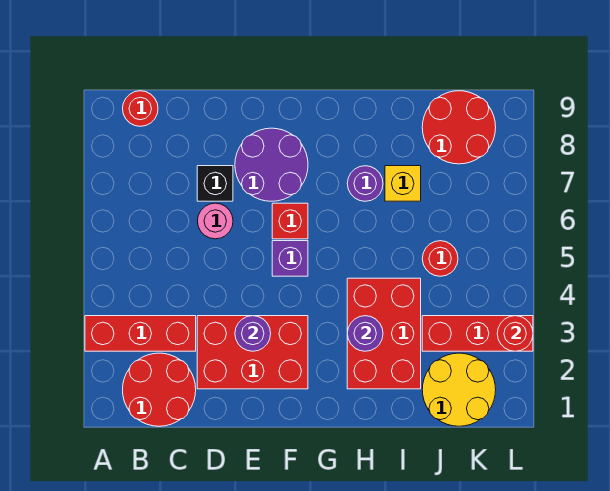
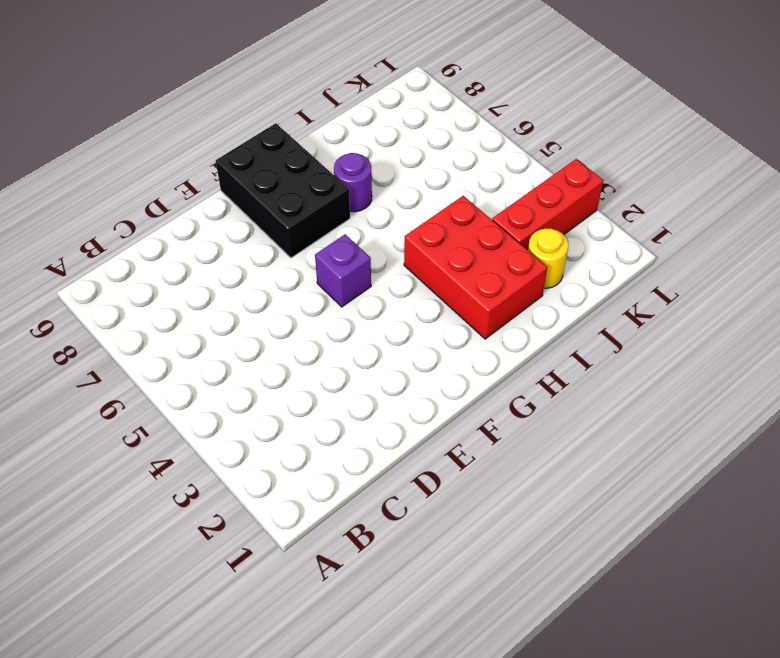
black brick F7:G9 level 1 -> purple round brick E7:F8 level 1
yellow round brick J2 level 1 -> yellow round brick J1:K2 level 1
none -> red brick A3:C3 level 1
none -> red round brick B1:C2 level 1
none -> red round brick B9 level 1

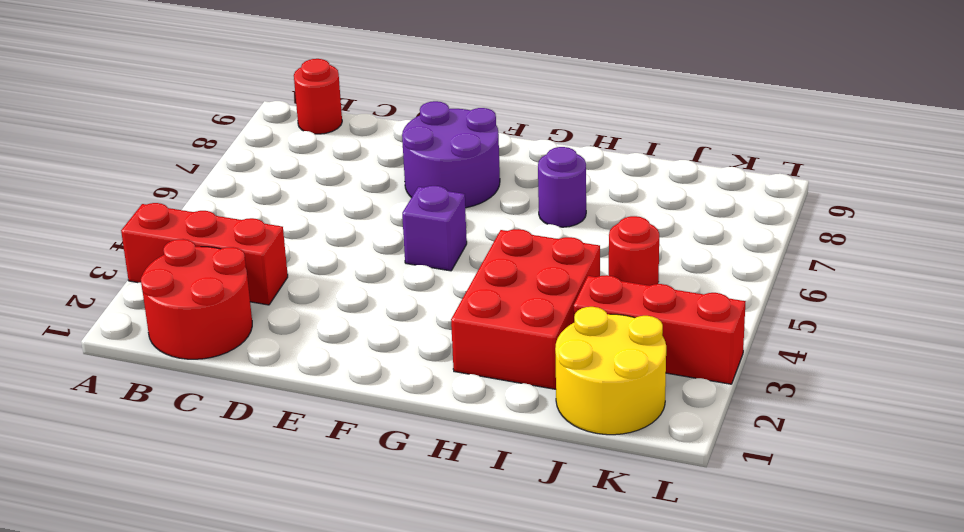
none -> red brick D2:F3 level 1
none -> pink round brick D6 level 1
none -> black brick D7 level 1

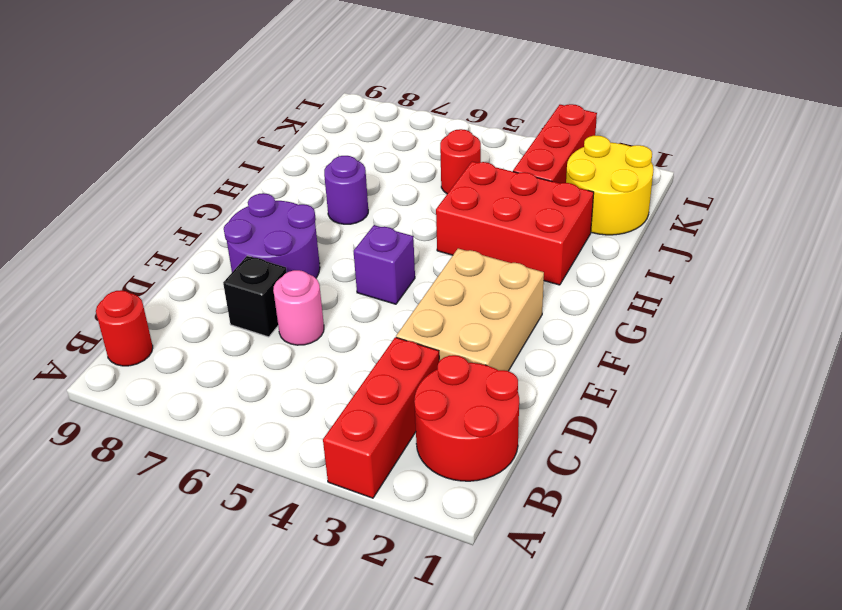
tan brick D2:F3 level 1 -> red brick D2:F3 level 1
none -> red brick F6 level 1
none -> yellow brick I7 level 1
none -> red round brick J8:K9 level 1

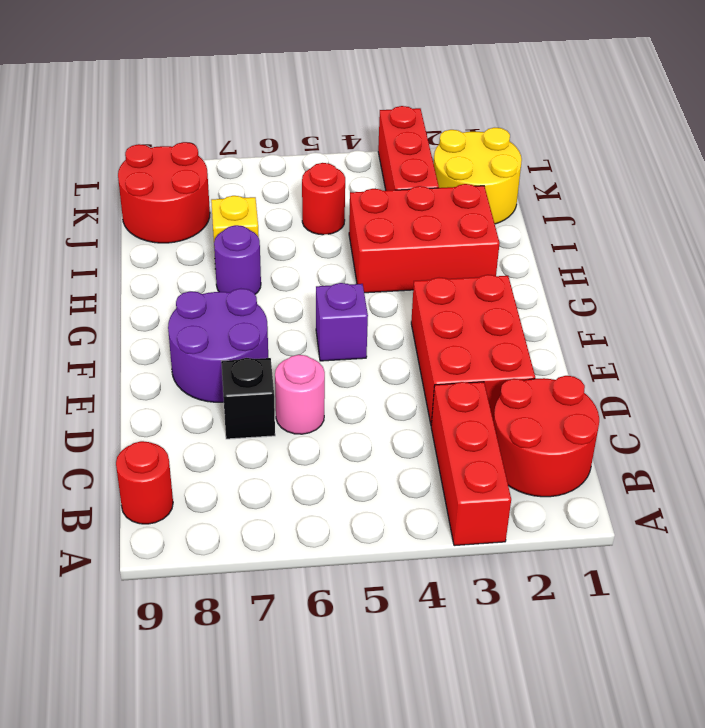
none -> red brick F6 level 1
none -> purple round brick E3 level 2
none -> purple round brick H3 level 2

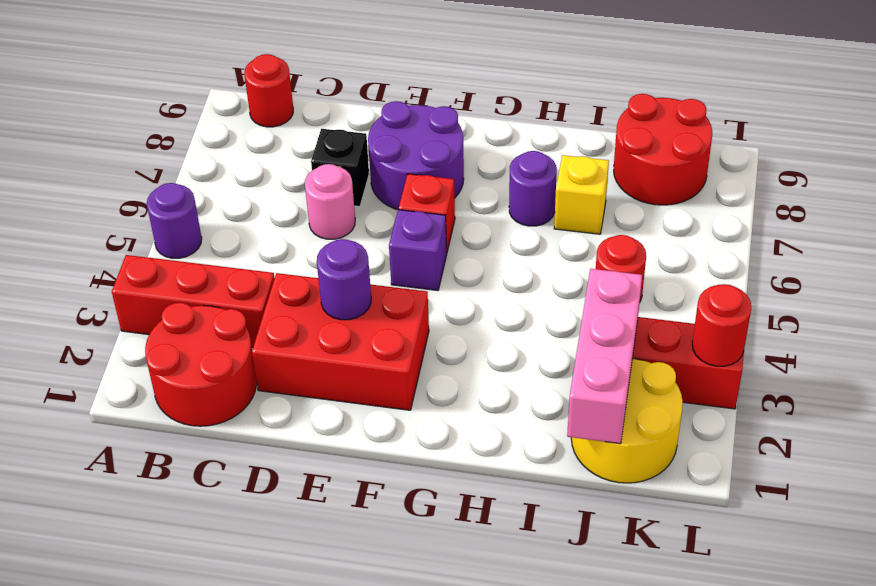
purple round brick A5 level 1 -> purple round brick H3 level 2
pink brick J1:J3 level 2 -> none
none -> red brick H2:I4 level 1

